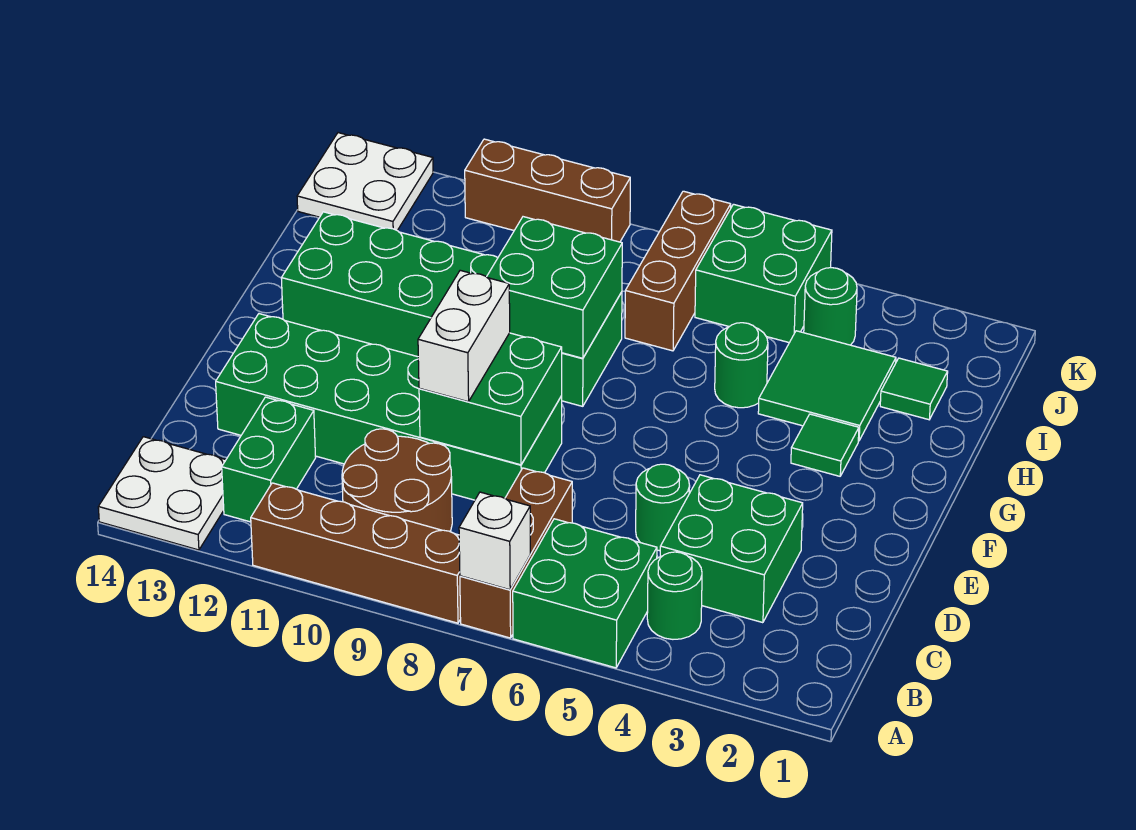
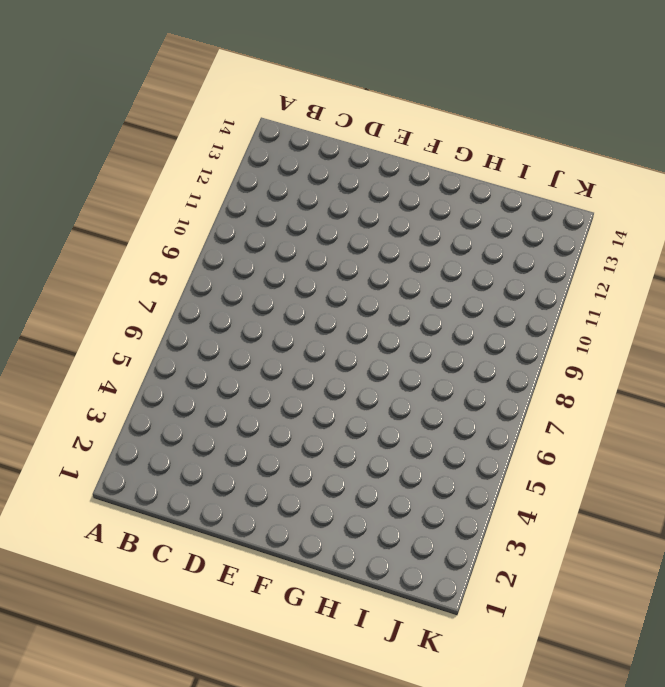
none -> green brick A5:B6 level 1
none -> brown brick A7:C7 level 1
none -> brown brick A8:A11 level 1

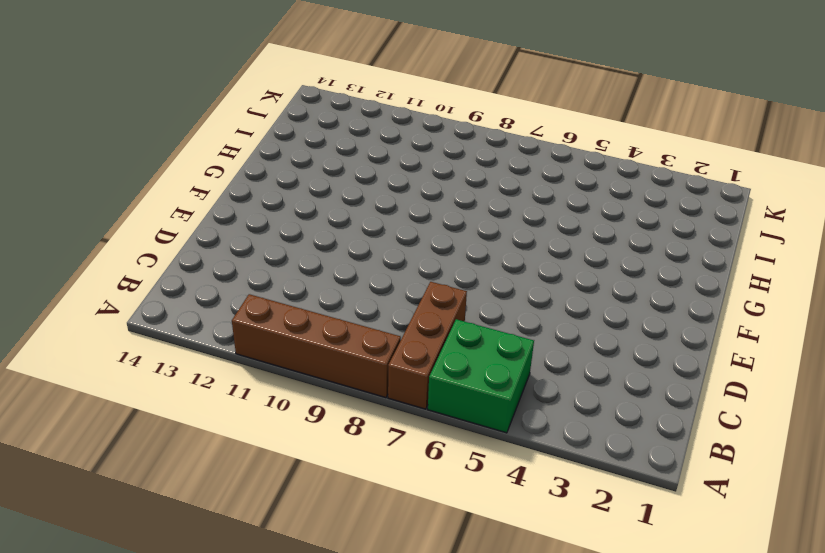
none -> white plate A13:B14 level 1
none -> green round brick B4 level 1
none -> brown round brick B9:C10 level 1

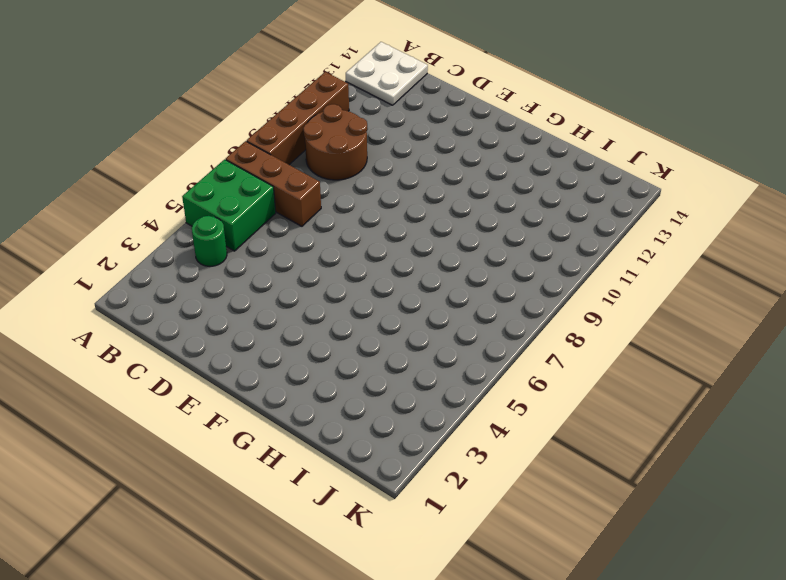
none -> green brick B12:C12 level 1
none -> green brick C3:D4 level 1
none -> green round brick D5 level 1

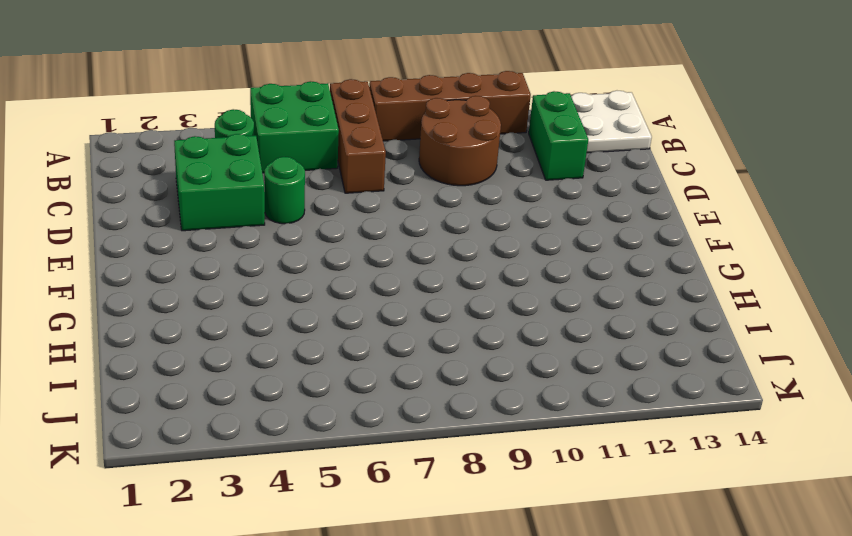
none -> green brick D8:E13 level 1
none -> green tile G3 level 1
none -> green brick G8:H13 level 1

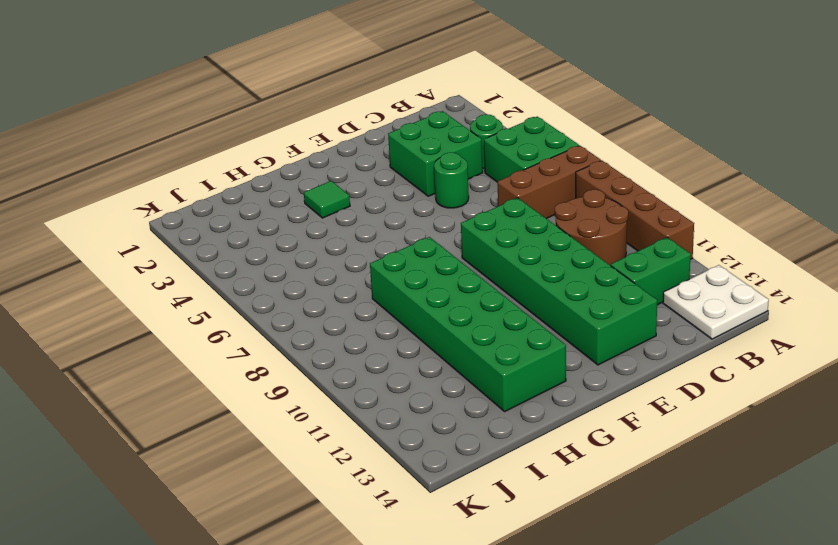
none -> green tile H3:I4 level 1
none -> green round brick H5 level 1
none -> green tile I2 level 1

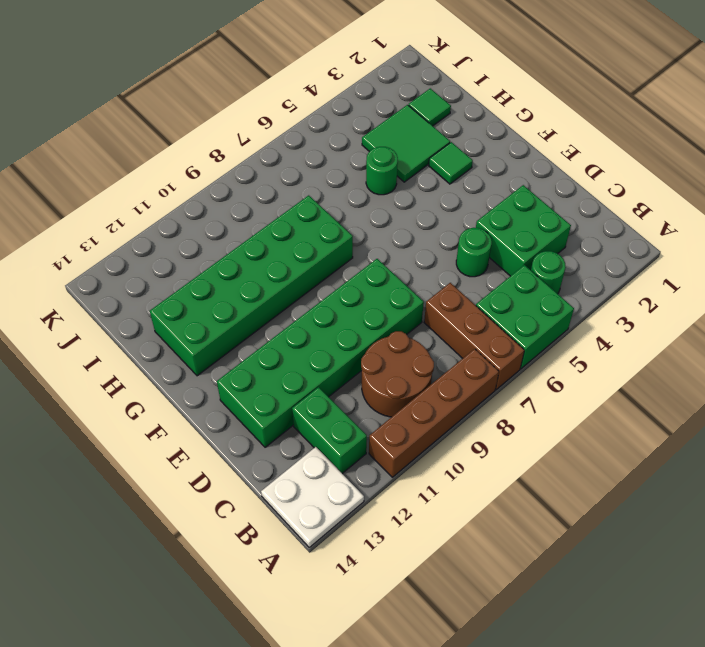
none -> brown brick I7:K7 level 1
none -> green round brick J4 level 1
none -> green brick J5:K6 level 1

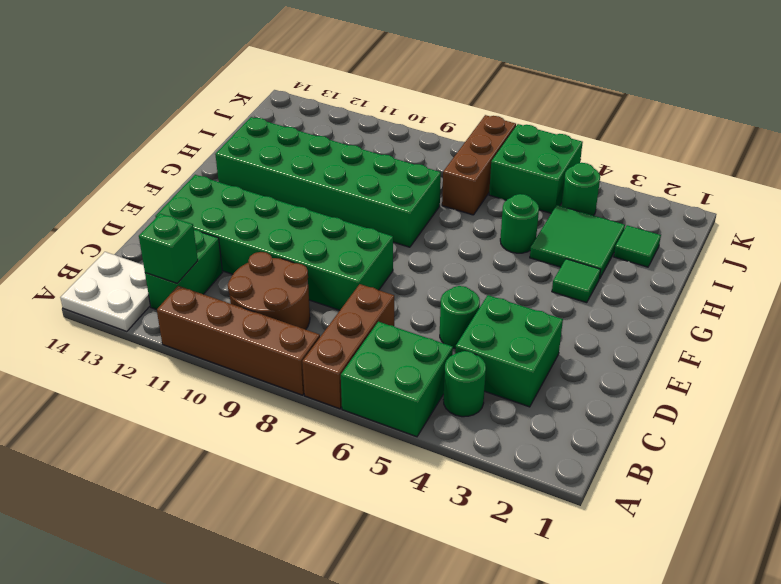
green brick B12 level 2 -> none
none -> white plate J13:K14 level 1
none -> brown brick K9:K11 level 1
none -> white brick A7 level 2

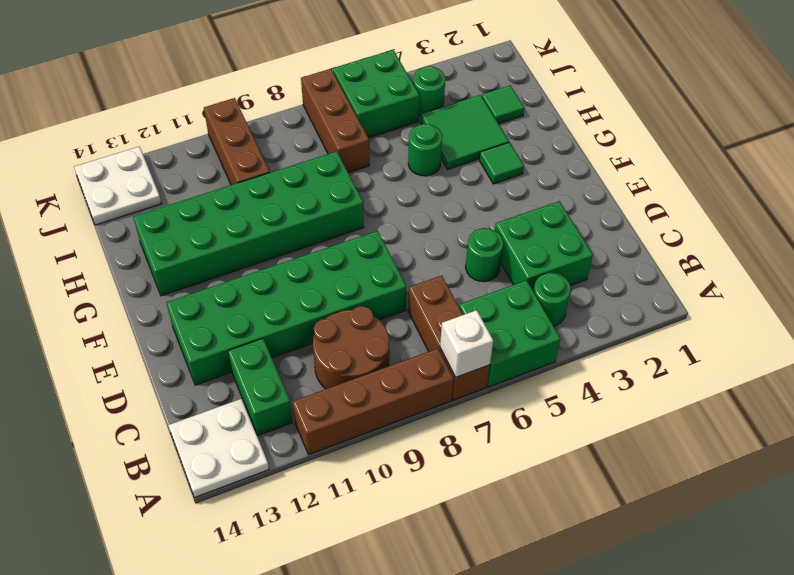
brown brick I10:K10 level 1 -> brown brick K9:K11 level 1
none -> green brick D8:E9 level 2
none -> green brick G8:H9 level 2
none -> white brick D9:E9 level 3

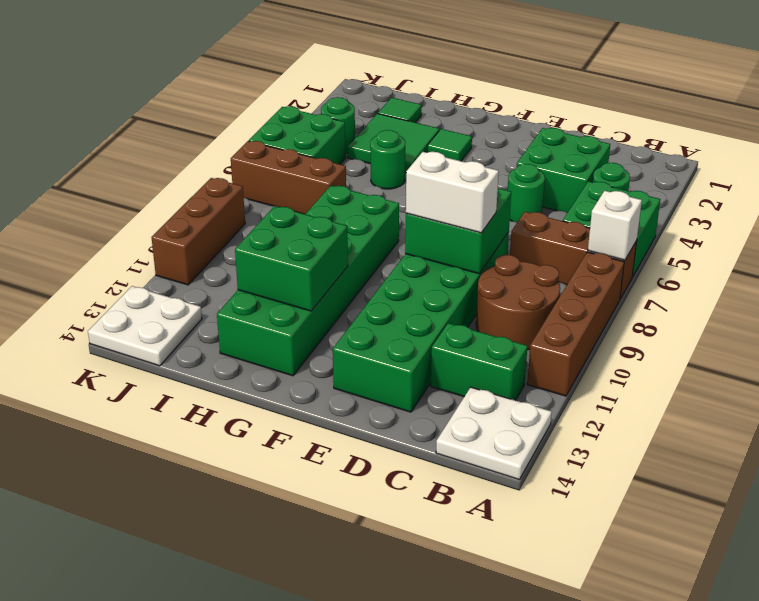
green brick G11:H12 level 2 -> green brick G8:H9 level 2

